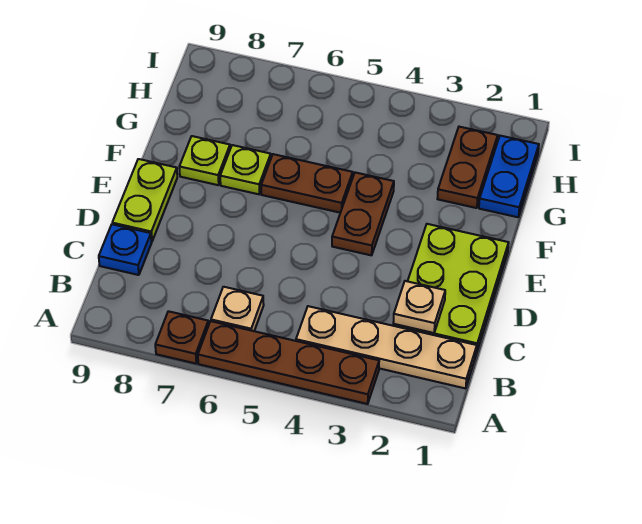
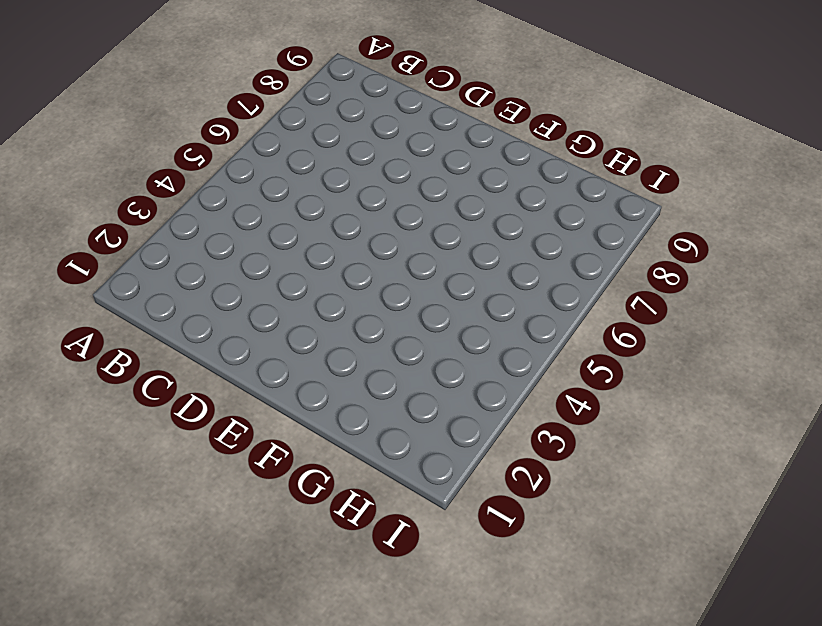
none -> brown plate A3:A6 level 1
none -> brown plate A7 level 1
none -> tan plate B1:B4 level 1

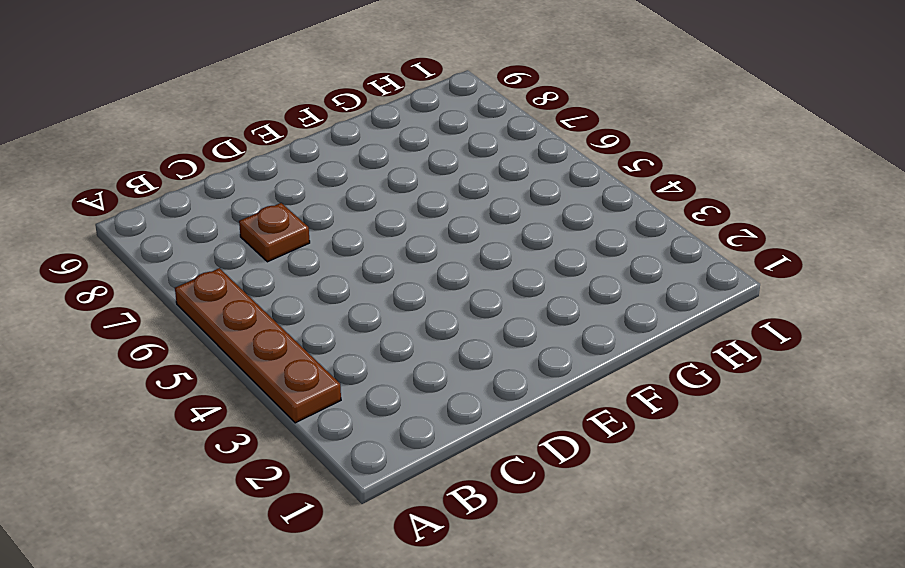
brown plate C7 level 1 -> brown plate A7 level 1
none -> tan plate B1:B4 level 1
none -> tan plate B6 level 1
none -> lime plate C1:E2 level 1

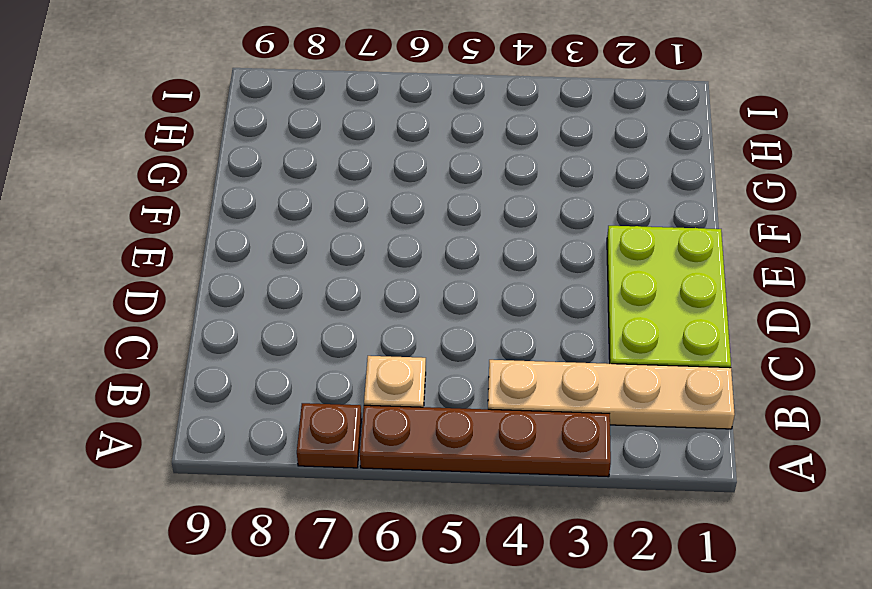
none -> blue plate C9 level 1
none -> lime plate D9:E9 level 1
none -> brown plate E4:F4 level 1

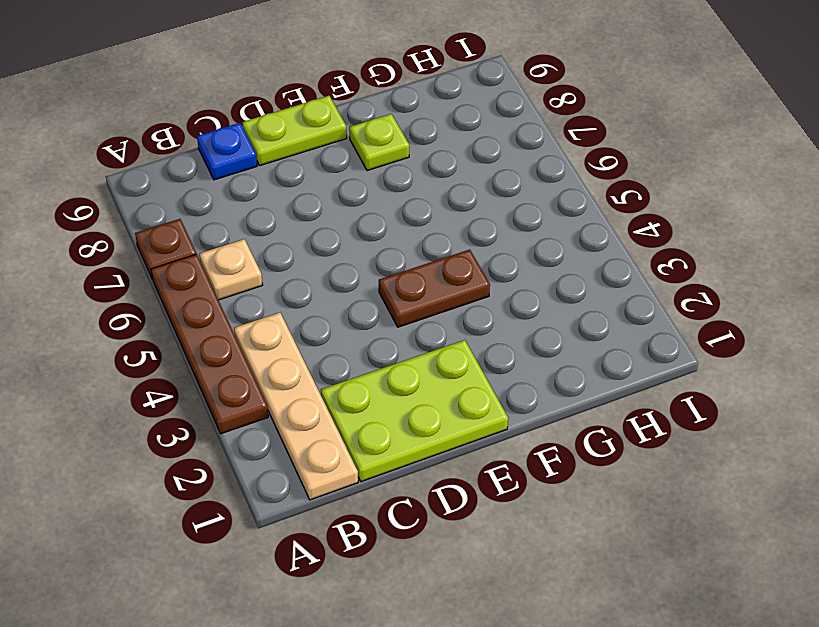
none -> brown plate F5:F6 level 1
none -> lime plate F7 level 1
none -> blue plate G1:H1 level 1

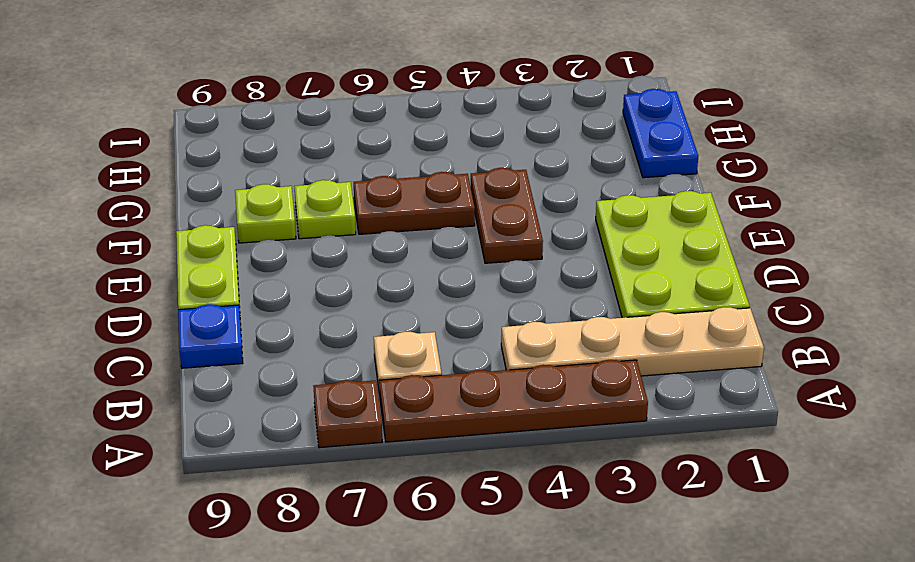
none -> brown plate G2:H2 level 1
none -> tan plate C2 level 2

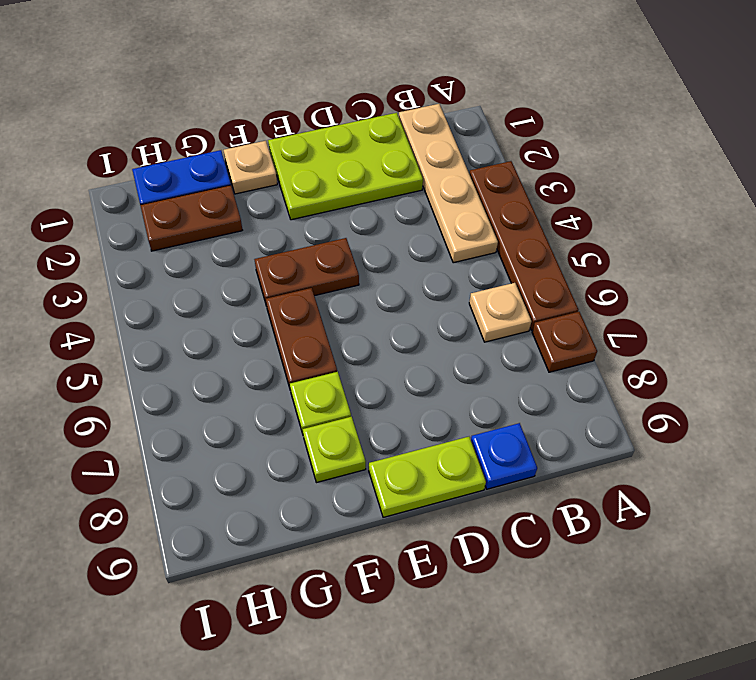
tan plate F1 level 1 -> tan plate C2 level 2

